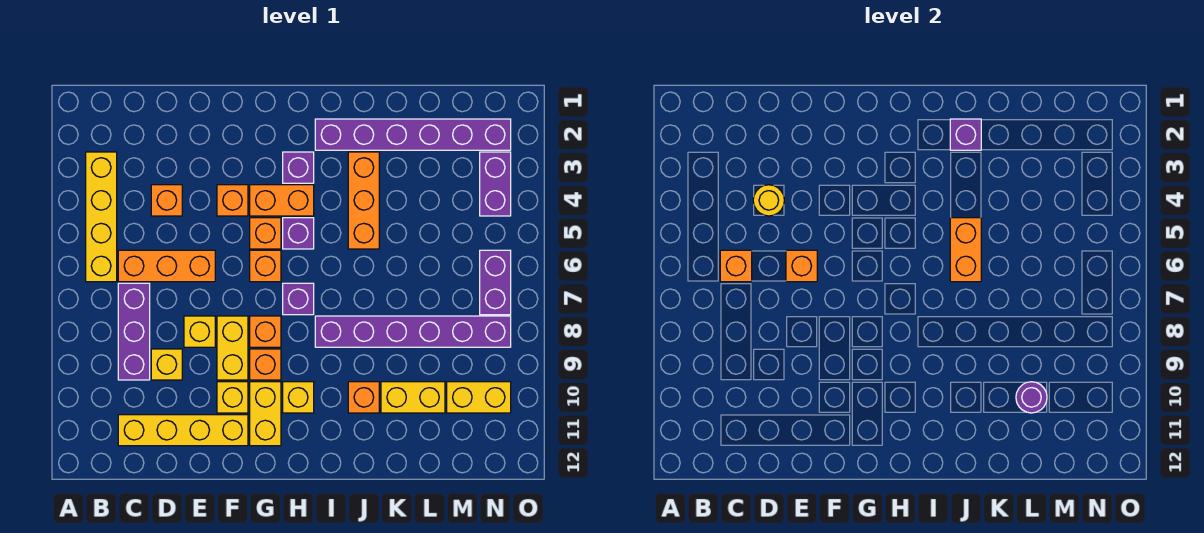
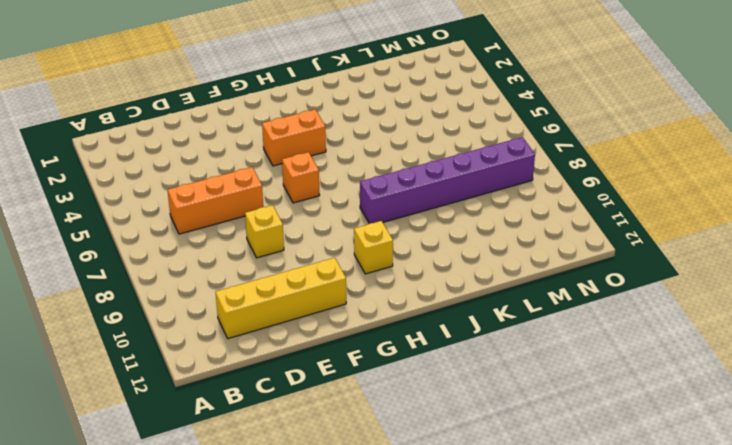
none -> yellow brick B3:B6 level 1
none -> purple brick C7:C9 level 1
none -> orange brick D4 level 1
none -> yellow brick D9 level 1

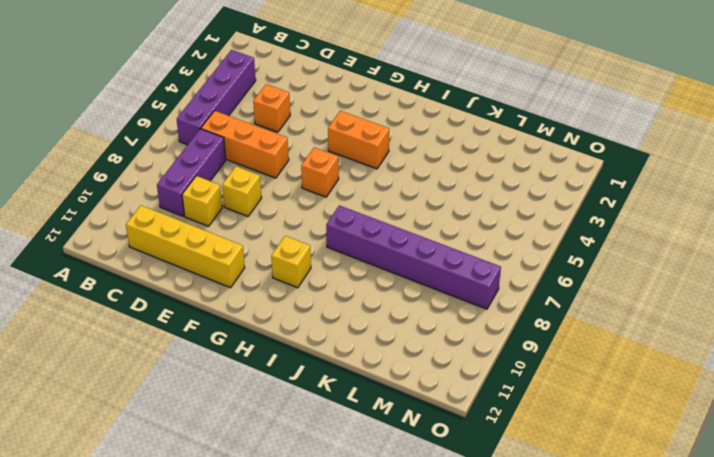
purple brick B3:B6 level 1 -> yellow brick B3:B6 level 1
none -> orange brick F4 level 1
none -> yellow brick F8:F9 level 1
none -> yellow brick F10 level 1
none -> orange brick G5 level 1

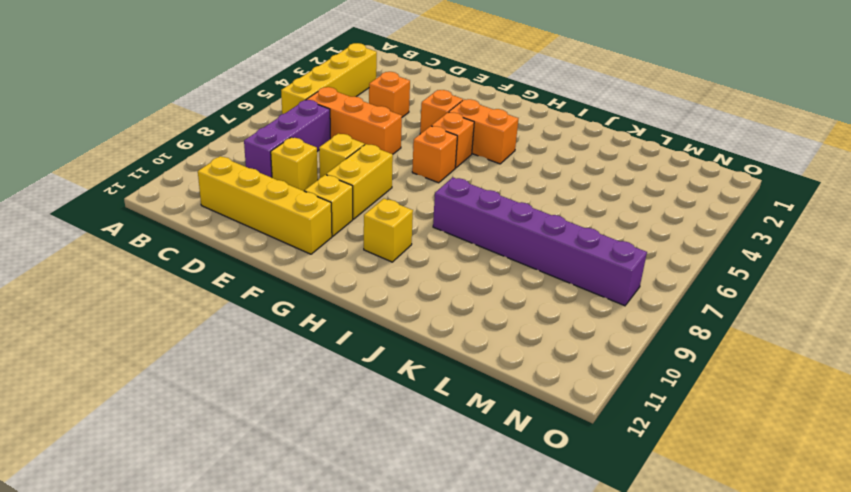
none -> orange brick G8 level 1
none -> orange brick G9 level 1
none -> yellow brick G10:G11 level 1
none -> purple brick H3 level 1

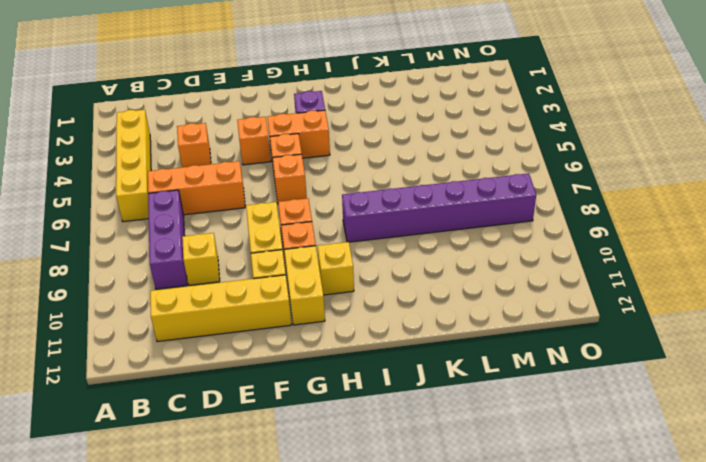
none -> yellow brick E8 level 1
none -> purple brick H5 level 1
none -> purple brick H7 level 1
none -> purple brick I2:N2 level 1

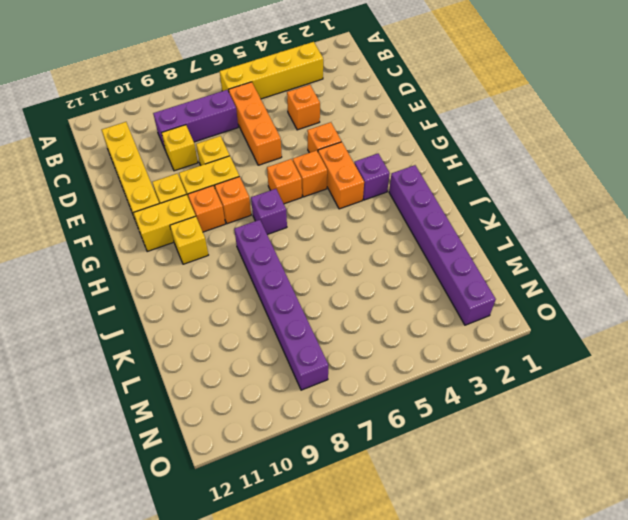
none -> purple brick H5 level 1
none -> orange brick J3:J5 level 1
none -> orange brick J10 level 1
none -> yellow brick K10:L10 level 1

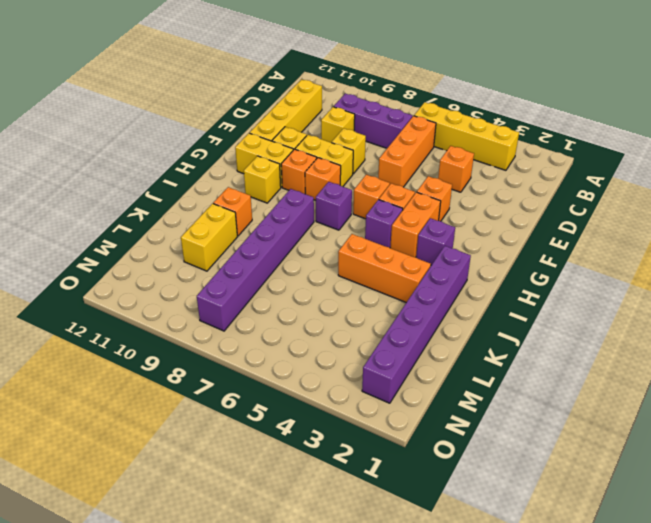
none -> yellow brick M10:N10 level 1
none -> purple brick N3:N4 level 1
none -> purple brick N6:N7 level 1
none -> orange brick C6 level 2

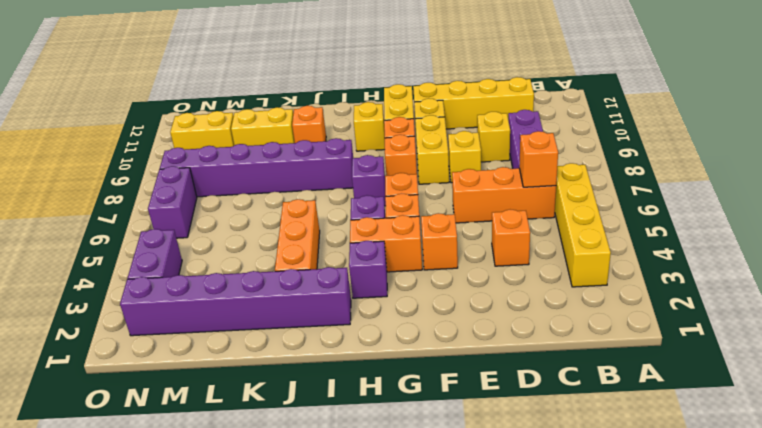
none -> yellow round brick D4 level 2
none -> orange brick E6 level 2
none -> purple brick J2 level 2
none -> orange brick J5:J6 level 2

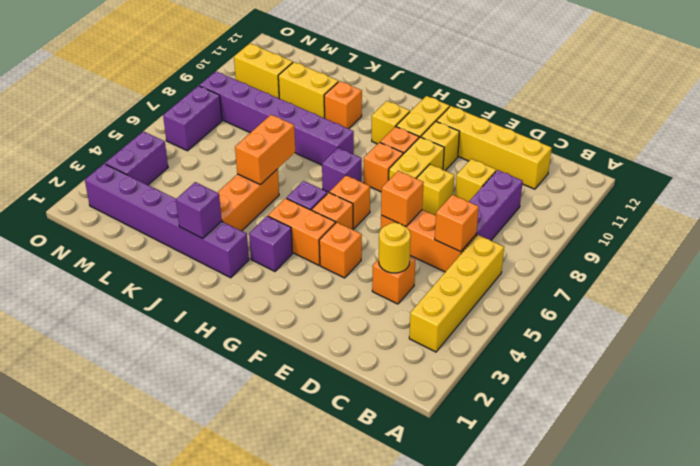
none -> purple round brick L10 level 2

